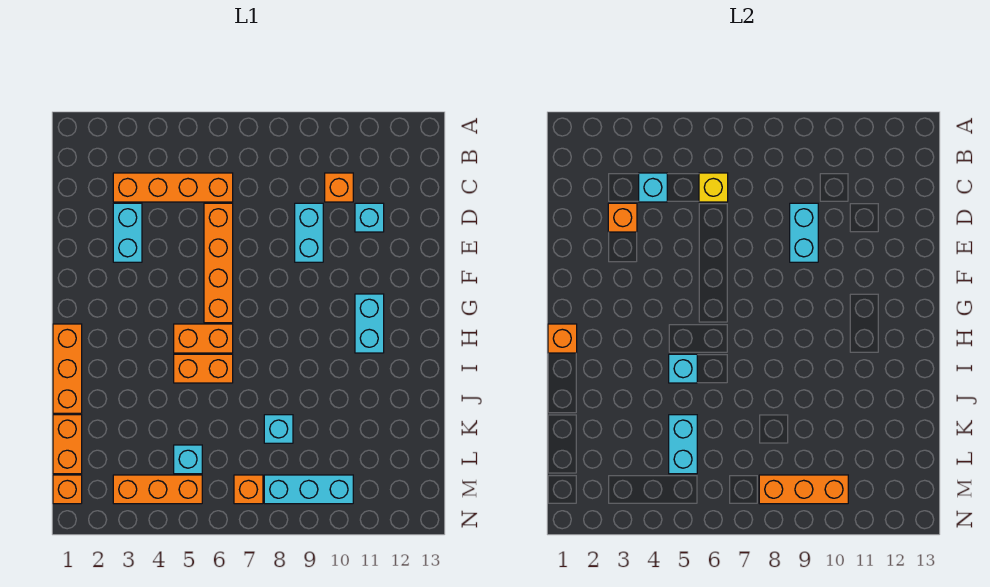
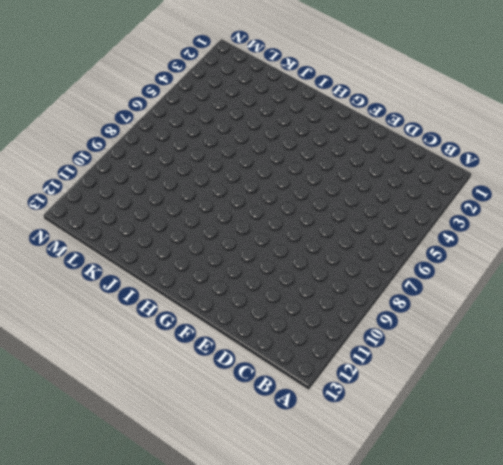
none -> orange brick C3:C6 level 1
none -> orange brick C10 level 1
none -> cyan brick D3:E3 level 1

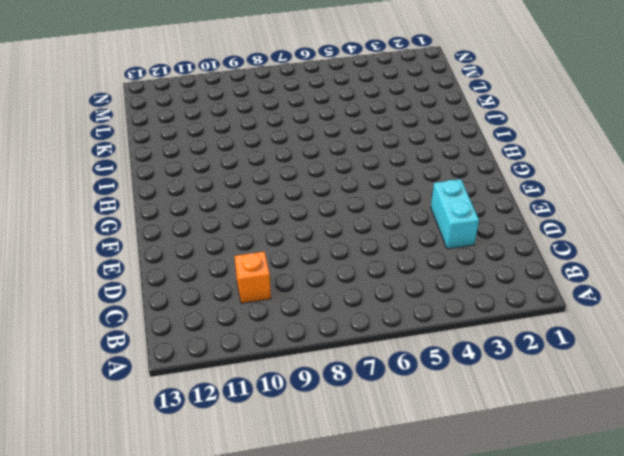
none -> orange brick C3:C6 level 1
none -> orange brick D6:G6 level 1
none -> cyan brick D9:E9 level 1

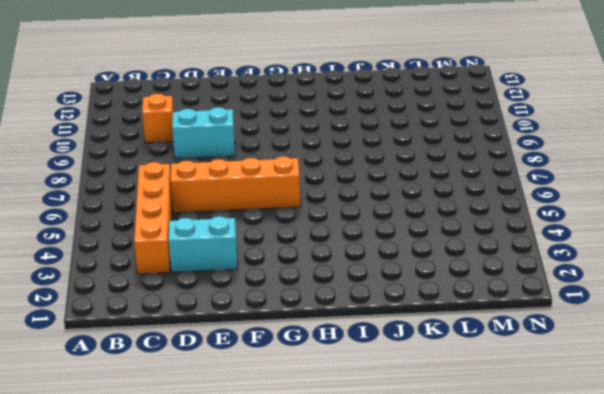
none -> cyan brick D11 level 1
none -> cyan brick G11:H11 level 1
none -> orange brick H1:J1 level 1

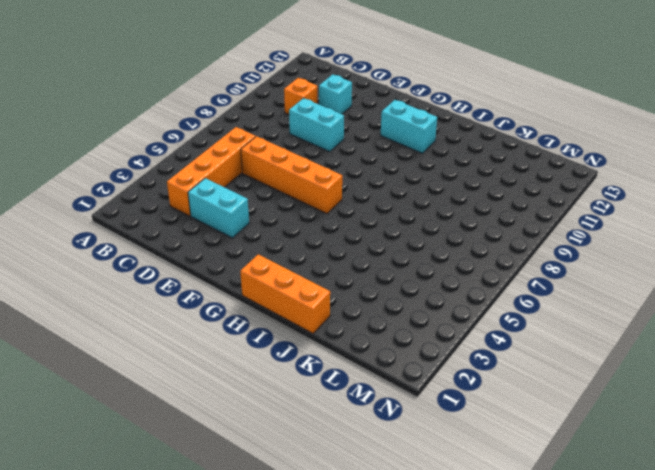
none -> orange brick H5:H6 level 1
none -> orange brick I5:I6 level 1
none -> orange brick K1:L1 level 1

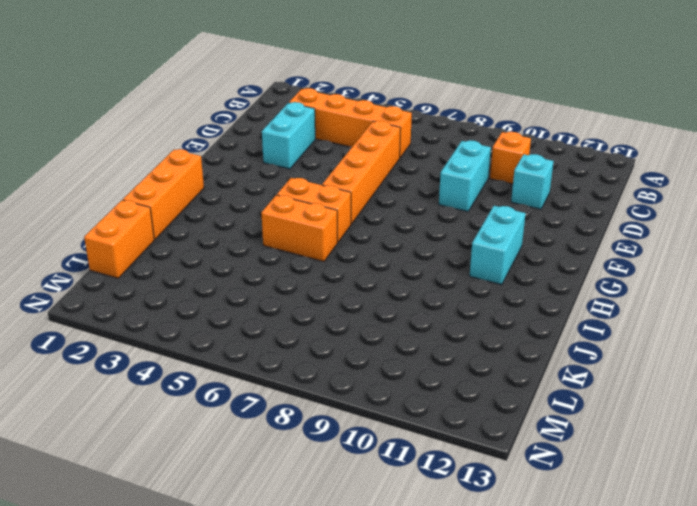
none -> cyan brick K8 level 1
none -> cyan brick L5 level 1
none -> orange brick M1 level 1

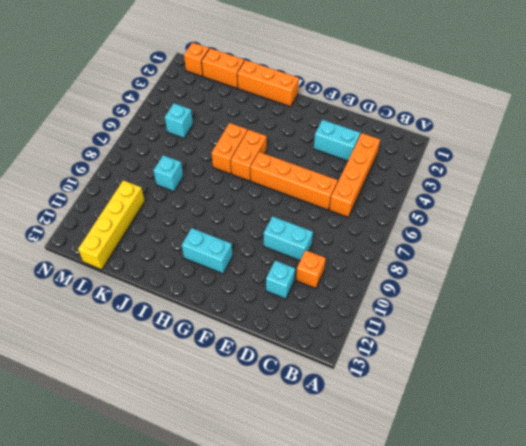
yellow brick L10:L13 level 1 -> none
none -> orange brick M3:M5 level 1
none -> orange brick M7 level 1
none -> cyan brick M8:M10 level 1

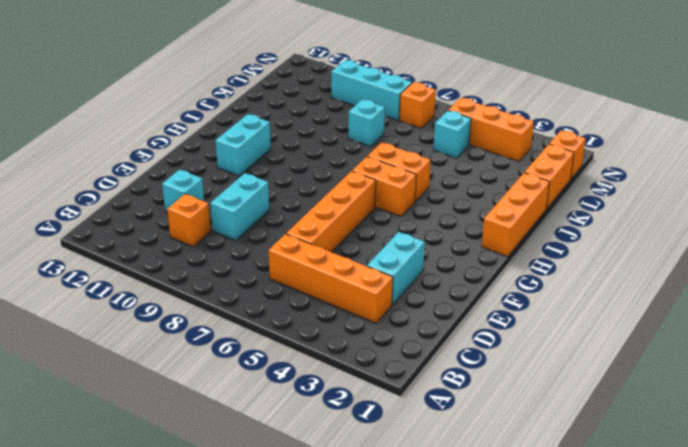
none -> cyan brick C4 level 2
none -> yellow brick C6 level 2
none -> orange brick D3 level 2

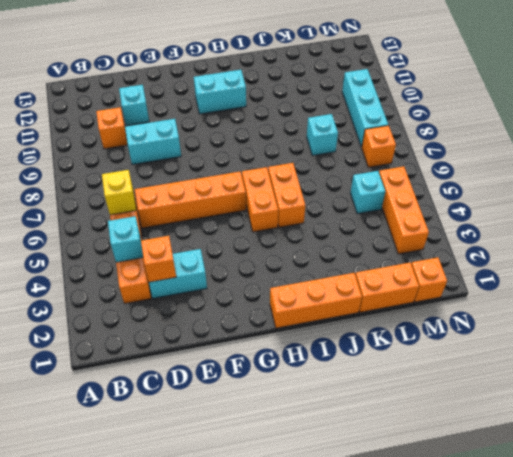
none -> cyan brick D9:E9 level 2
none -> orange brick H1 level 2
none -> cyan brick I5 level 2

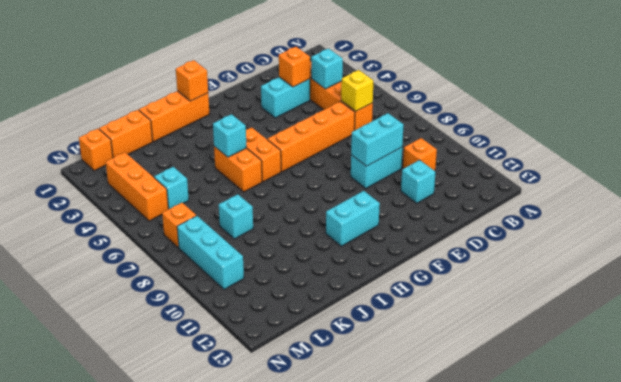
none -> cyan brick K5:L5 level 2
none -> orange brick M8:M10 level 2

